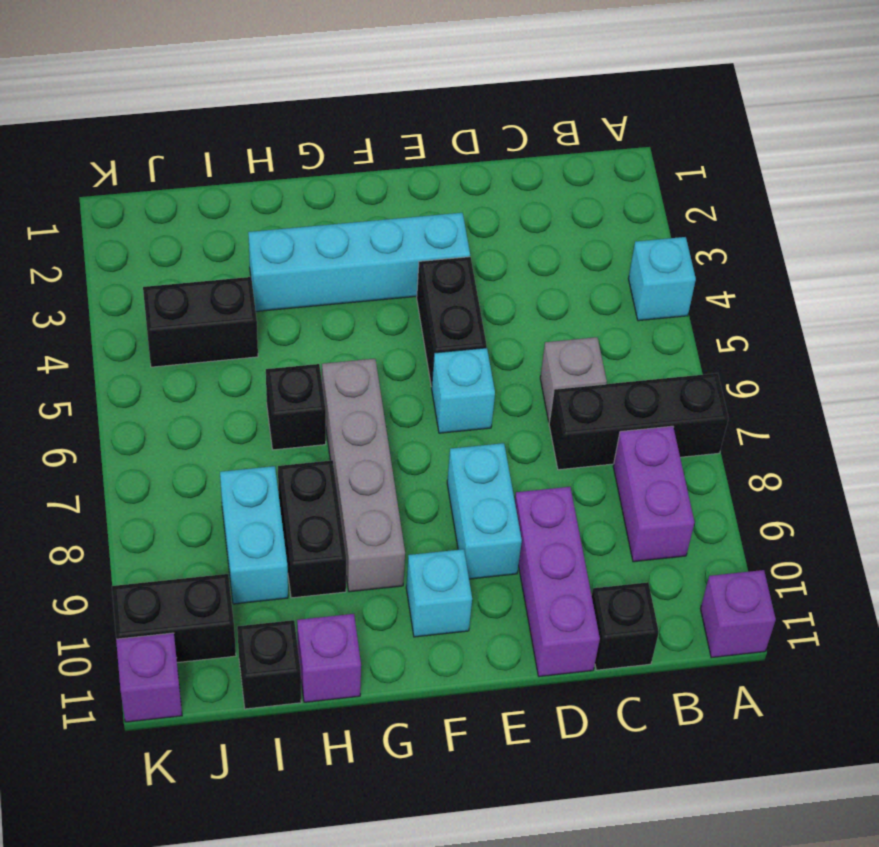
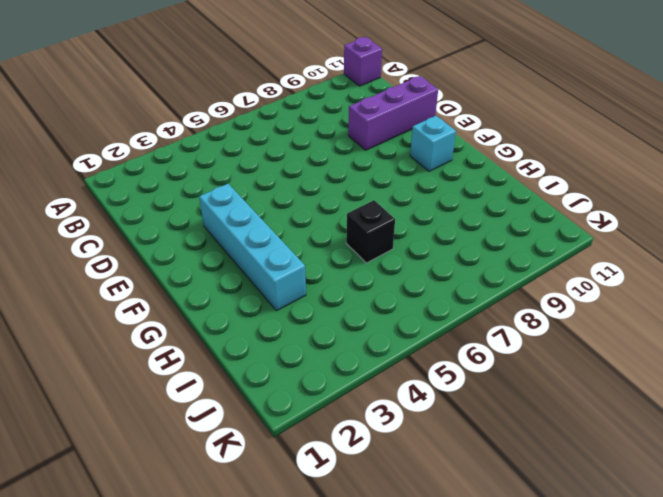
none -> cyan brick A4 level 1
none -> black brick A7:C7 level 1
none -> purple brick B8:B9 level 1

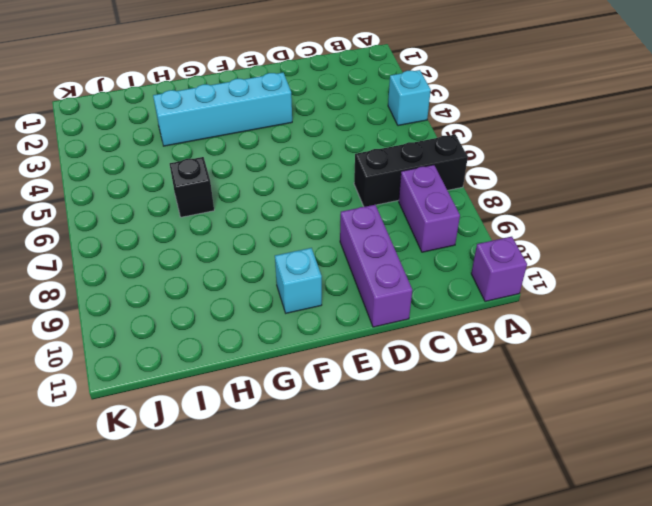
none -> grey brick C6 level 1
none -> black brick C11 level 1
none -> black brick E4:E5 level 1

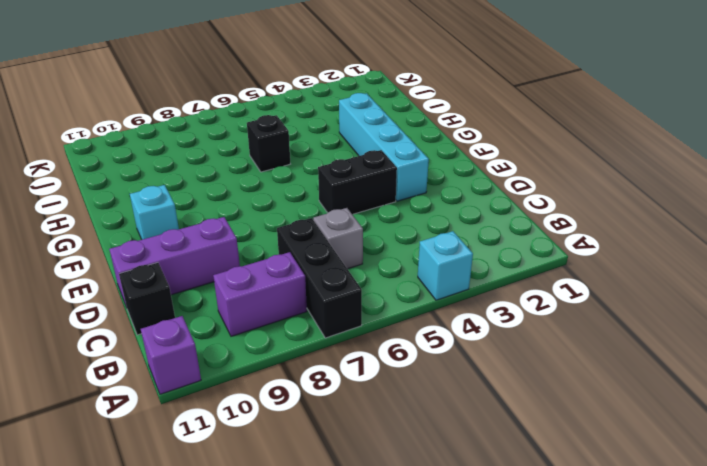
none -> cyan brick E6 level 1
none -> cyan brick E8:E9 level 1
none -> grey brick G6:G9 level 1

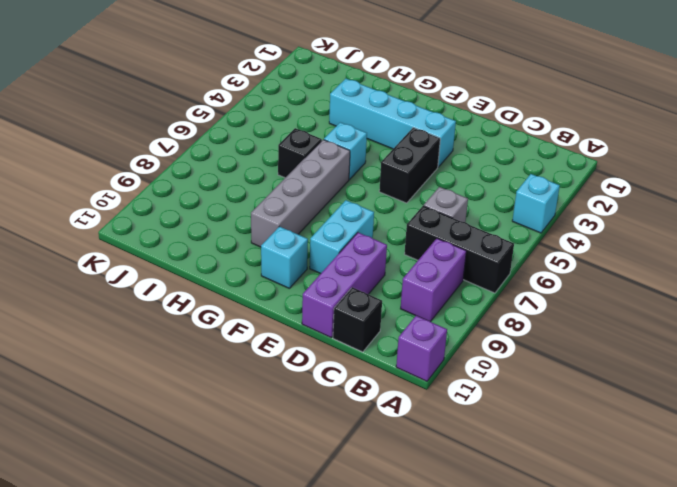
cyan brick G5 level 1 -> cyan brick E6 level 1
none -> black brick H8:H9 level 1
none -> purple brick H11 level 1
none -> black brick I4:J4 level 1

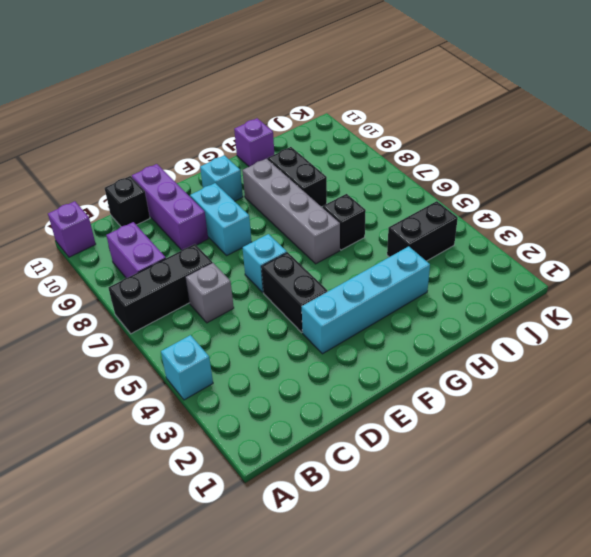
none -> cyan brick I8:I9 level 1
none -> black brick I11 level 1
none -> black brick J10:K10 level 1

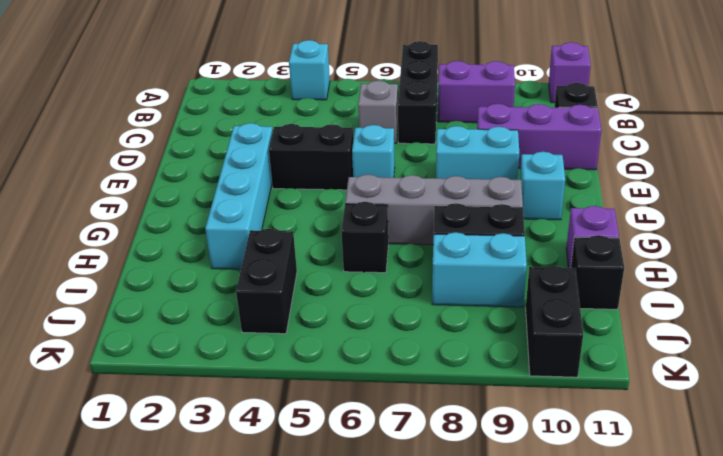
none -> purple brick K11 level 1

